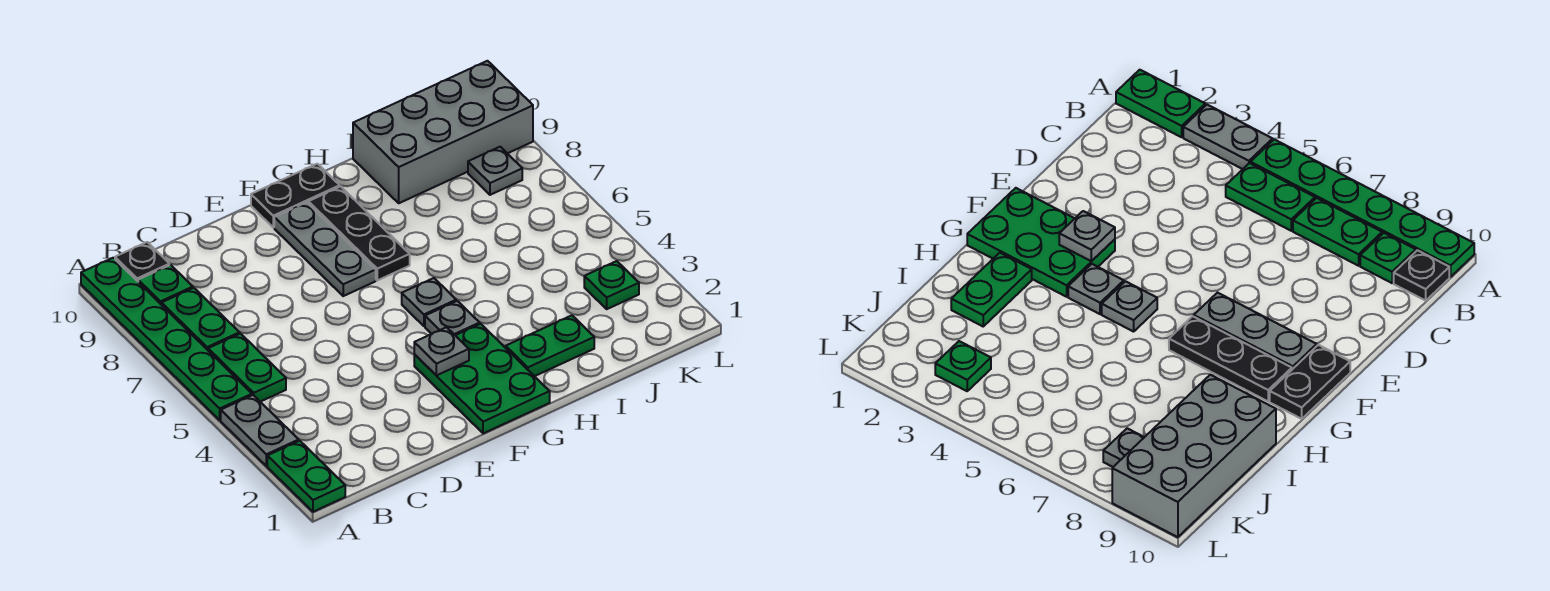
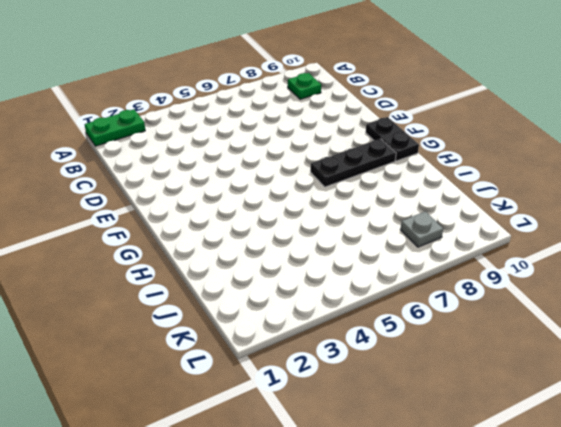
none -> grey plate A3:A4 level 1
none -> green plate A5:A10 level 1
none -> green plate B5:B6 level 1

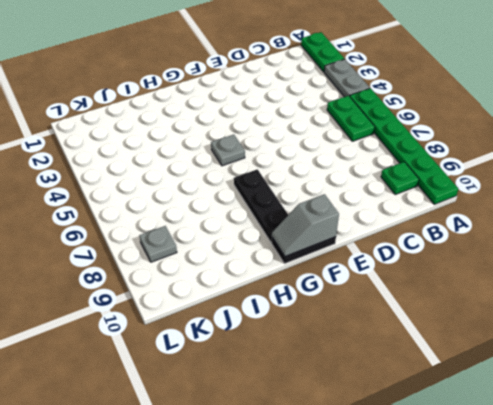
grey slope F10:G10 level 2 top F -> none
none -> green plate B7:B8 level 1
none -> black plate B10 level 1
none -> green plate F1:G3 level 1

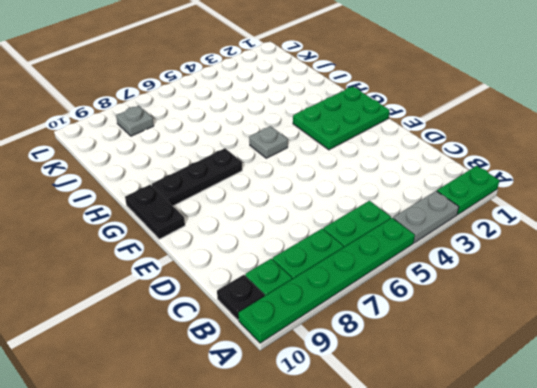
none -> grey plate F7:F9 level 1
none -> grey plate G4 level 1
none -> green plate H2:I2 level 1

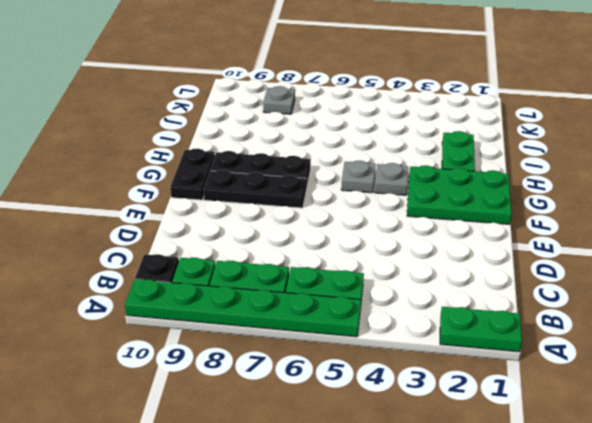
black plate F7:F9 level 1 -> grey plate F7:F9 level 1
none -> grey plate A3:A4 level 1
none -> grey brick I9:L10 level 1
none -> green plate K3 level 1

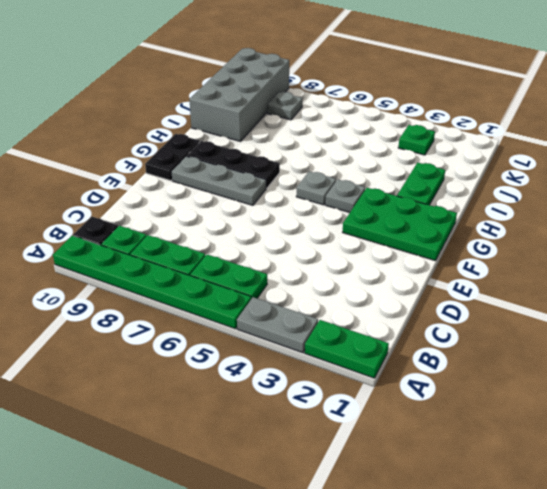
none -> grey plate F3 level 2

